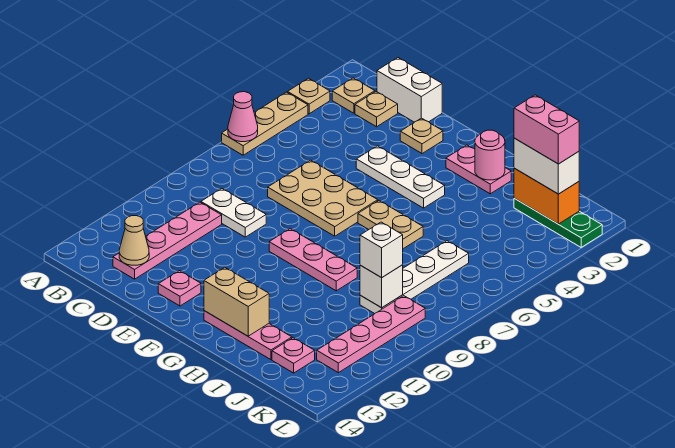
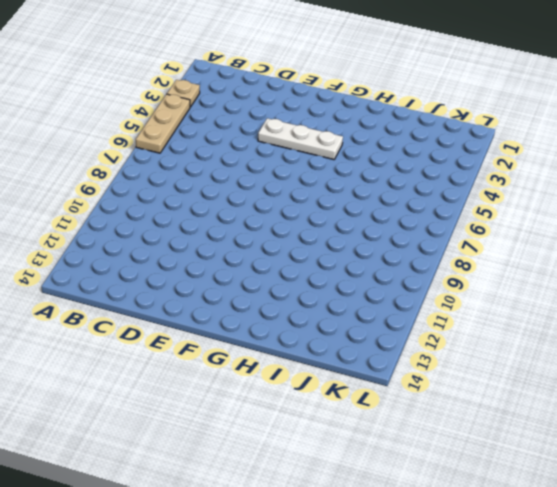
none -> tan plate B2 level 1
none -> white brick C1:D1 level 1
none -> tan plate C2 level 1

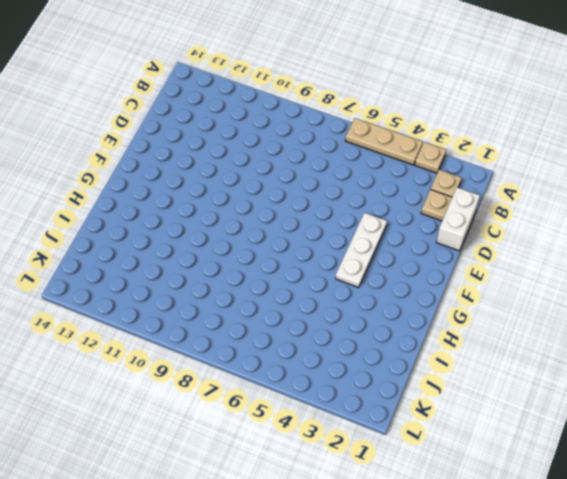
none -> white plate C9:D9 level 1
none -> pink plate C10:C13 level 1
none -> tan plate D6:F7 level 1

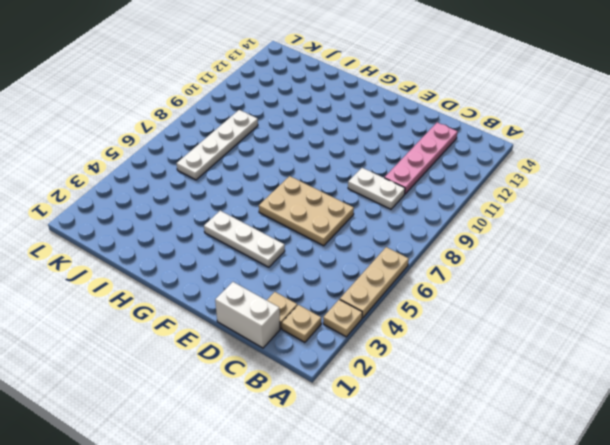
none -> tan plate E2 level 1
none -> pink plate E13 level 1
none -> pink plate F9:H9 level 1

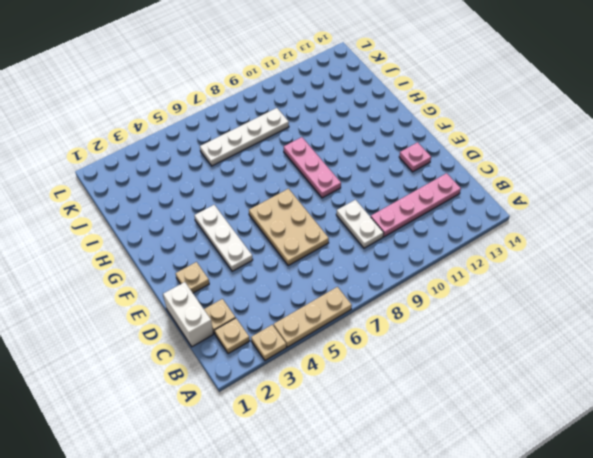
none -> pink plate G2:H2 level 1
none -> tan plate G6:H6 level 1
none -> pink plate G13:I13 level 1

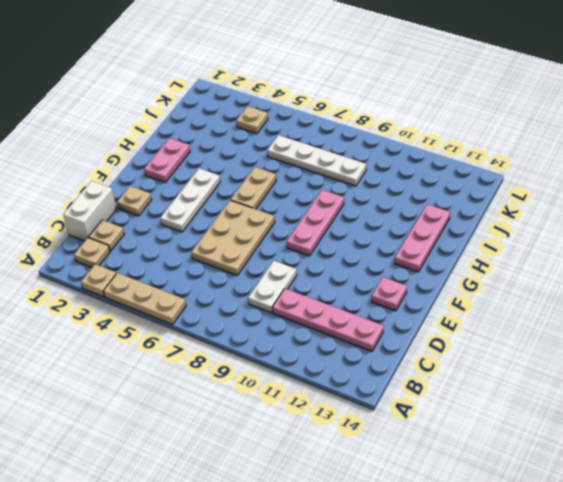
tan plate K4 level 1 -> none
none -> green plate J2:L2 level 1
none -> pink plate J13 level 1
none -> pink plate K9:K12 level 1

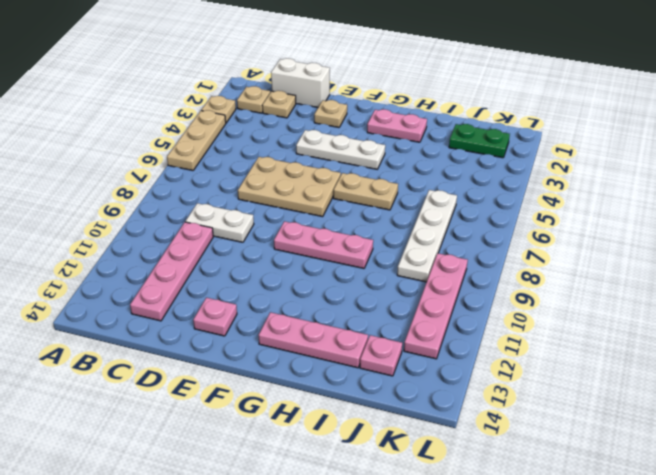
green plate J2:K2 level 1 -> green plate J2:L2 level 1
none -> pink cone A6 level 2
none -> tan cone C13 level 2
none -> tan brick G13:H13 level 2

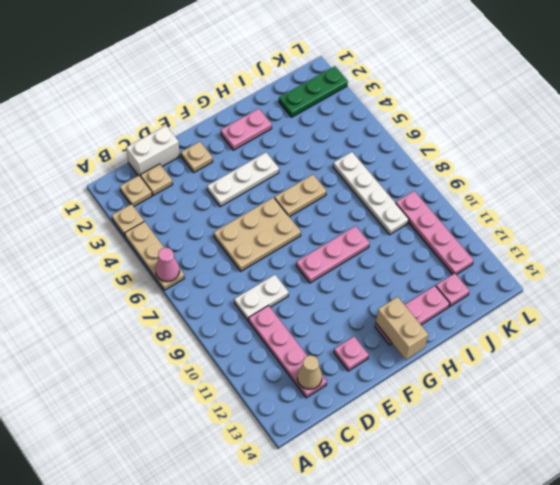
tan brick G13:G14 level 2 -> tan brick G13:H13 level 2
none -> pink round brick H2 level 2
none -> orange brick J2:K2 level 2
none -> white brick J9 level 2

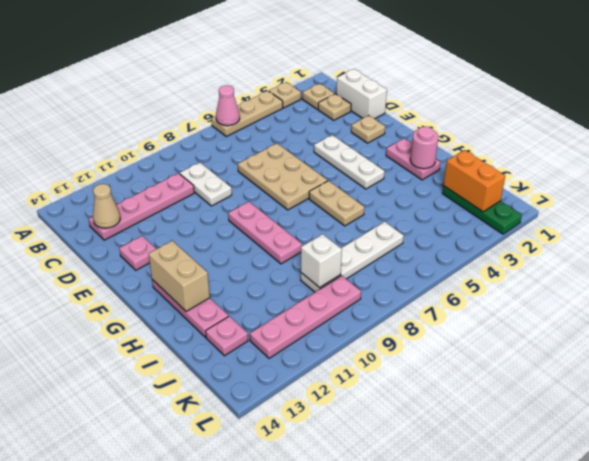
none -> white brick J2:K2 level 3
none -> white brick J9 level 3
none -> pink brick J2:K2 level 4

